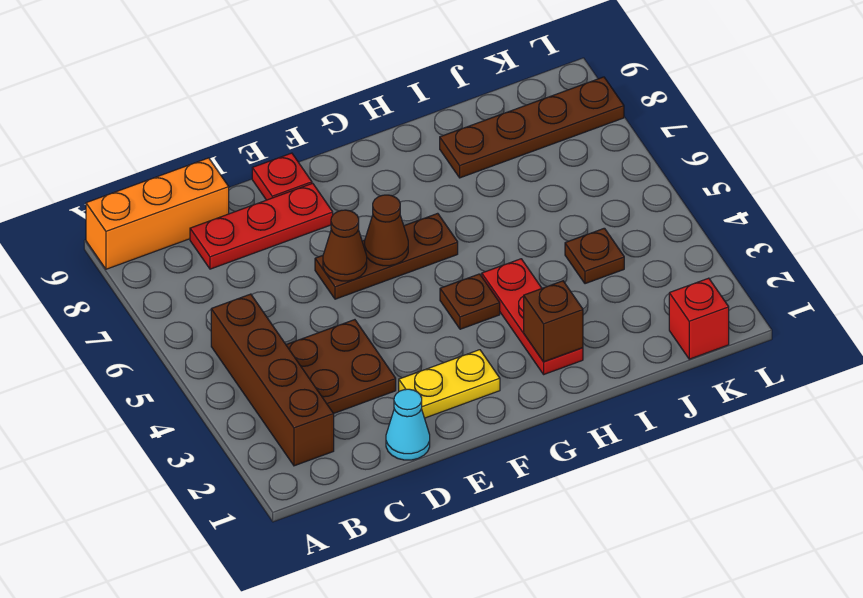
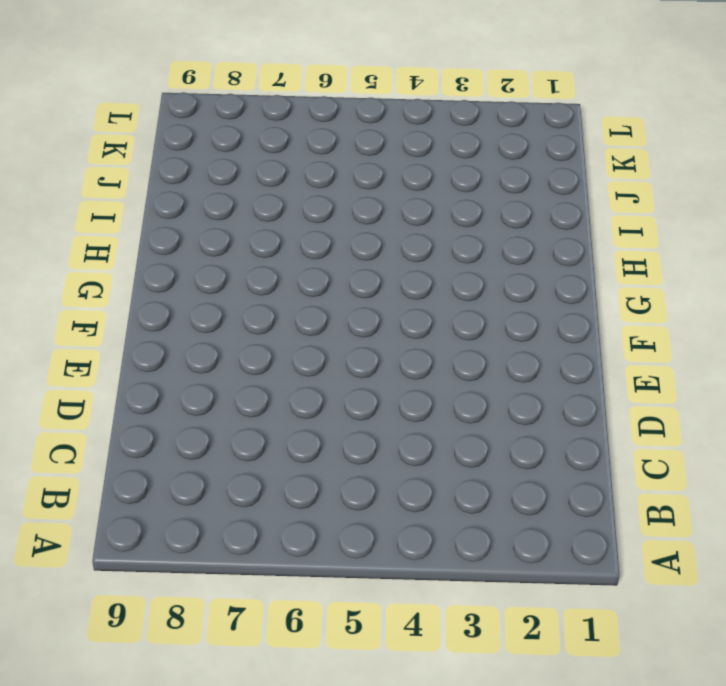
none -> orange brick A9:C9 level 1
none -> brown brick B2:B5 level 1
none -> brown plate C3:D4 level 1

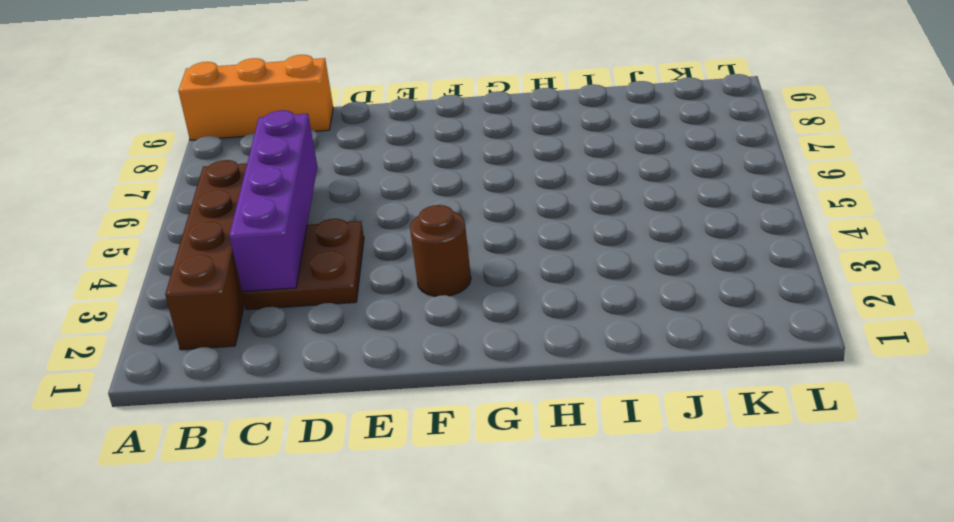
purple brick C3:C6 level 2 -> none
brown round brick F3 level 1 -> none
none -> red plate C8:E8 level 1
none -> cyan cone D1 level 1
none -> yellow plate E2:F2 level 1

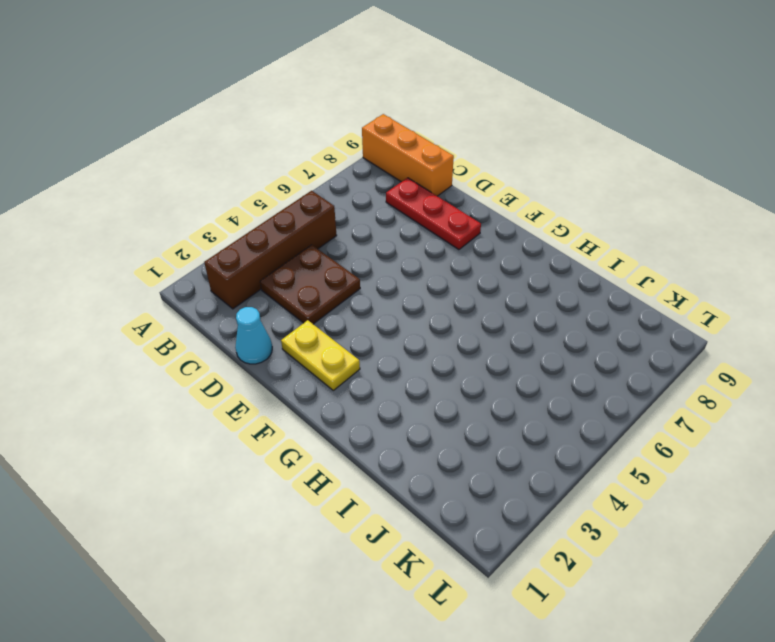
none -> brown plate E6:G6 level 1
none -> red plate E9 level 1
none -> brown plate G4 level 1

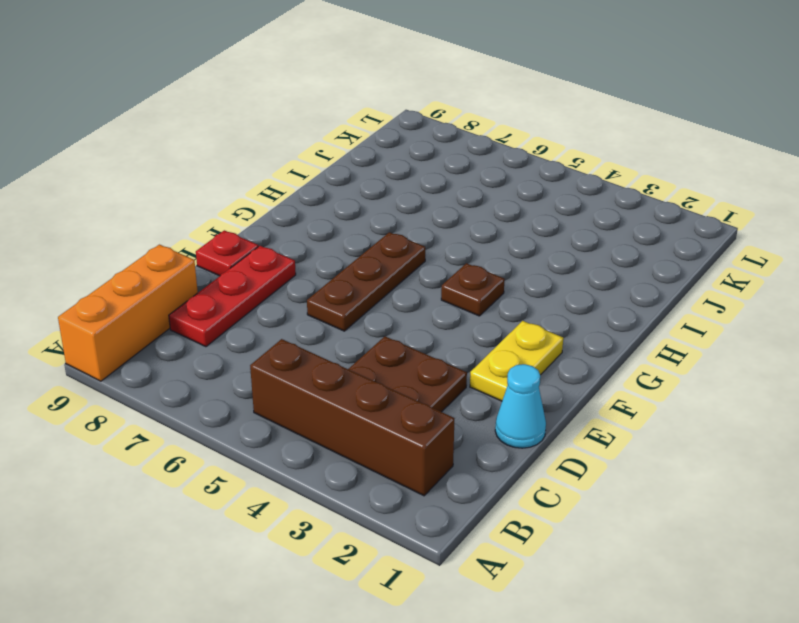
none -> red plate H2:H4 level 1
none -> brown plate I8:L8 level 1
none -> brown plate J4 level 1

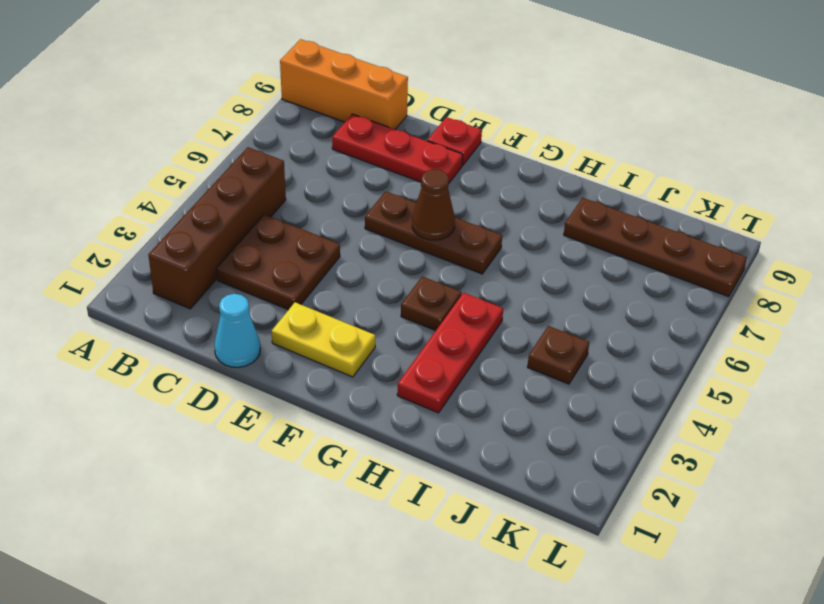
none -> red brick K1 level 1
none -> brown cone E6 level 2
none -> brown brick H2 level 2

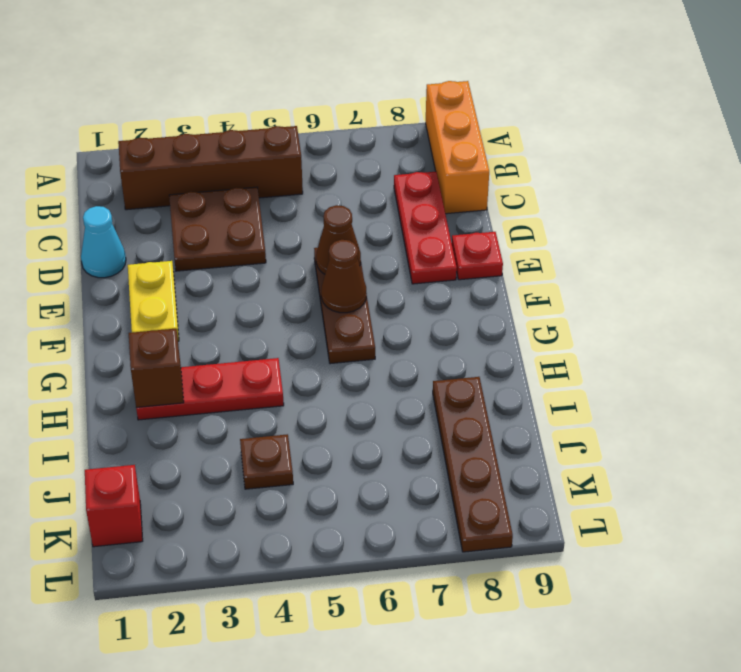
none -> brown plate G4 level 1

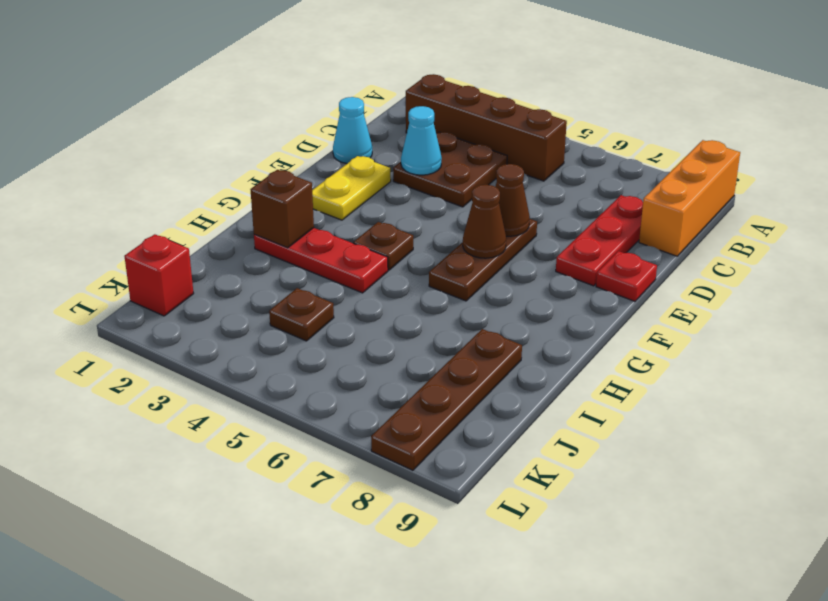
cyan cone D3 level 2 -> none

